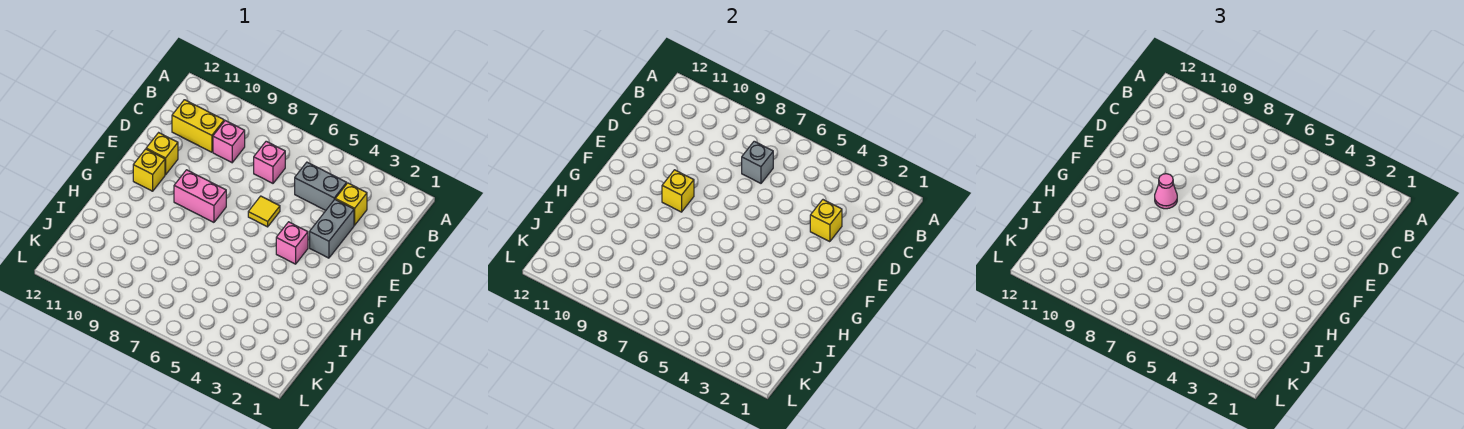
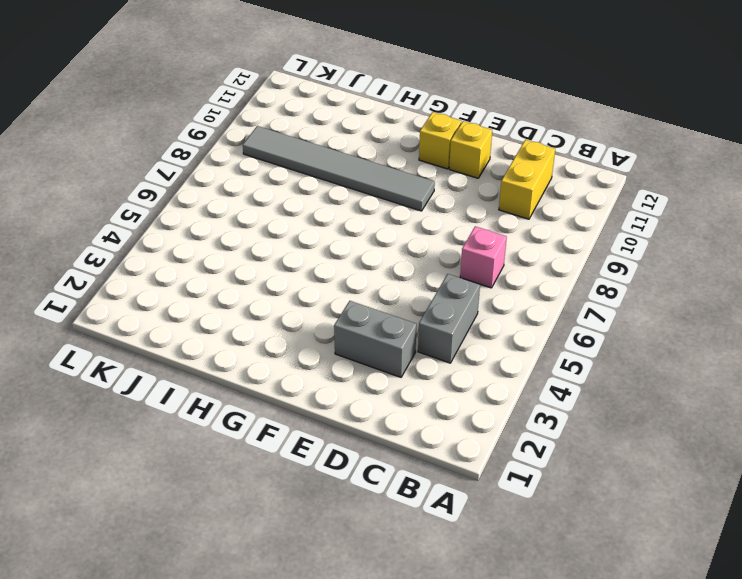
grey tile F9:K9 level 1 -> pink brick F8:F9 level 1
none -> yellow brick C3 level 1
none -> pink brick C9 level 1
none -> yellow tile E6 level 1

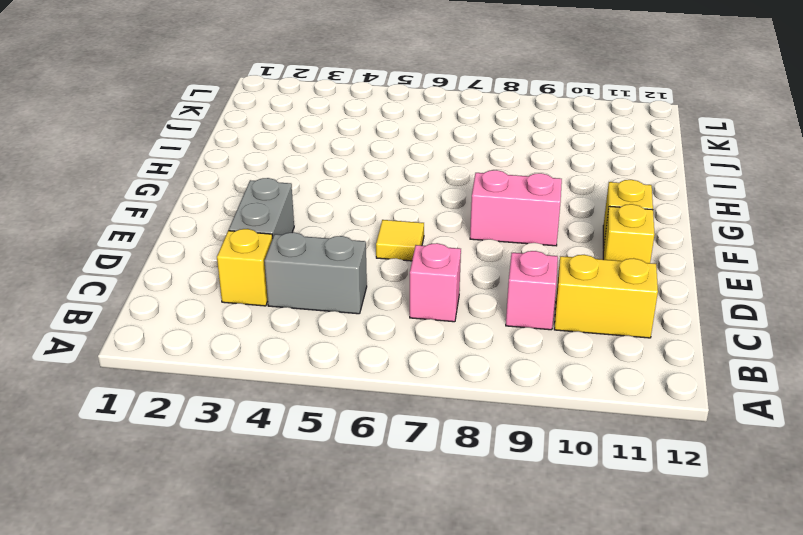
none -> pink brick F4 level 1
none -> grey brick C7 level 2
none -> yellow brick D3 level 2

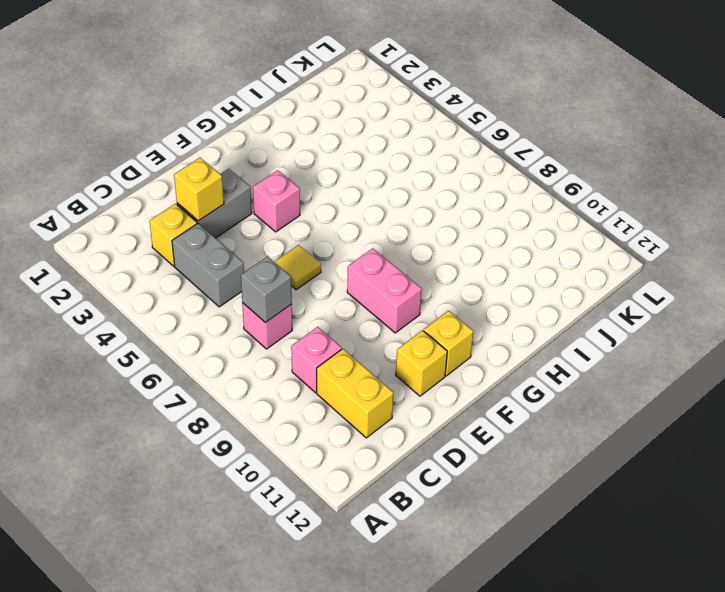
none -> yellow brick F9 level 2
none -> pink cone F9 level 3

